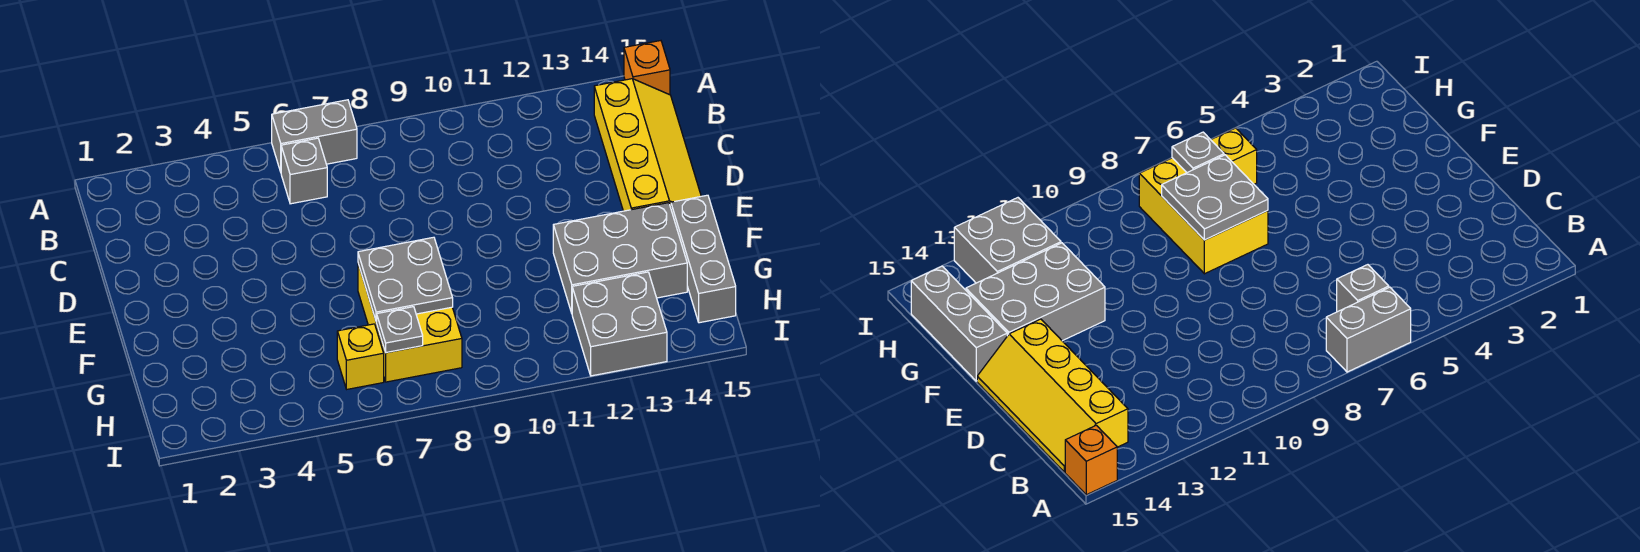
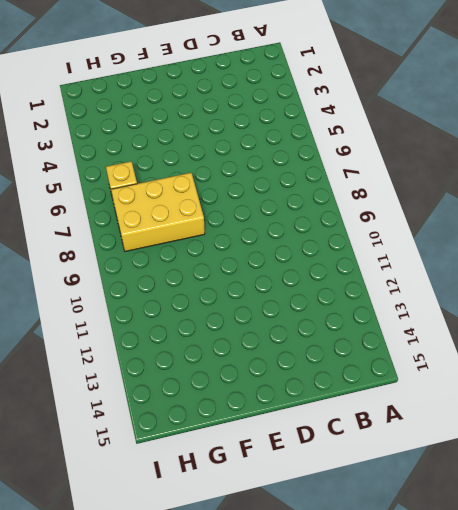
none -> grey brick A6:A7 level 1
none -> orange brick A15 level 1

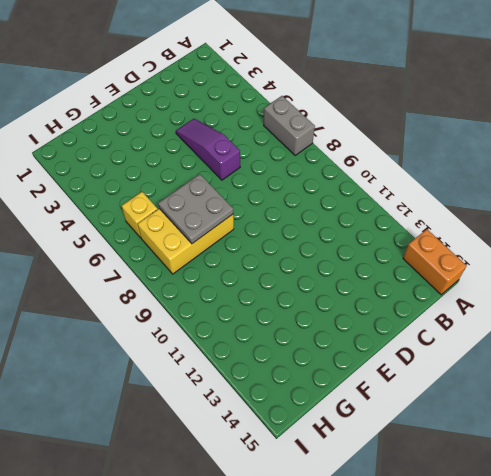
orange brick A14:A15 level 1 -> orange brick A15 level 1
purple slope D4:D6 level 1 top 6 -> none
none -> grey brick B6 level 1
none -> yellow slope B14:E15 level 1 top 14

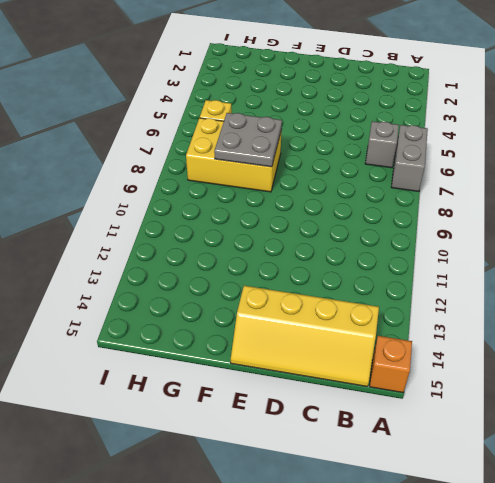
none -> grey brick F12:G14 level 1
none -> grey brick F15:H15 level 1

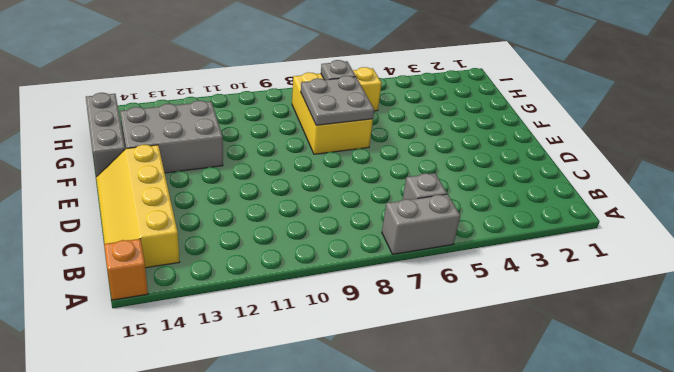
none -> grey brick H12:I13 level 1

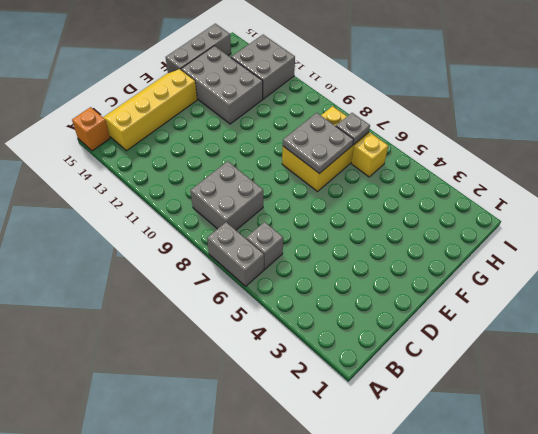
grey brick B8:C9 level 1 -> none

